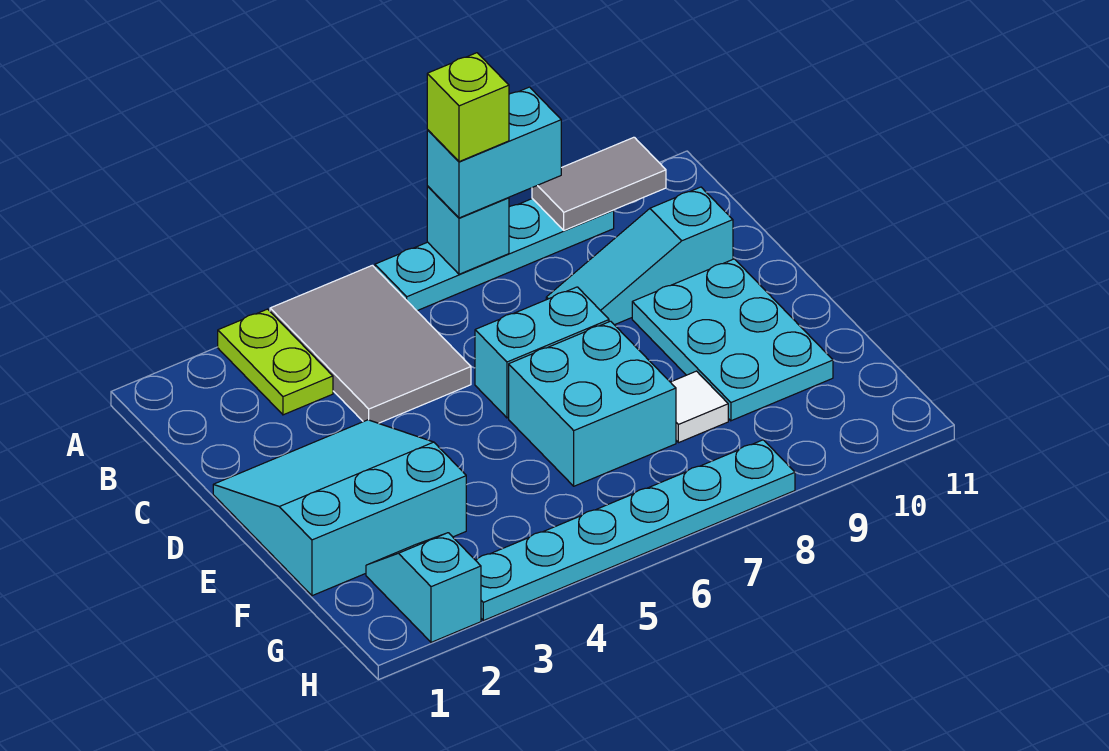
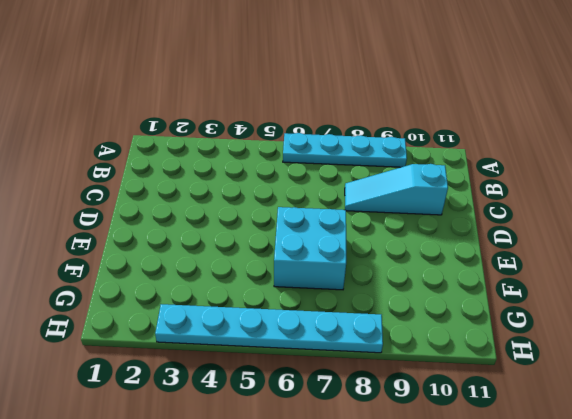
none -> lime plate A3:B3 level 1
none -> grey tile A4:C5 level 1
none -> cyan slope D1:F3 level 1 top F

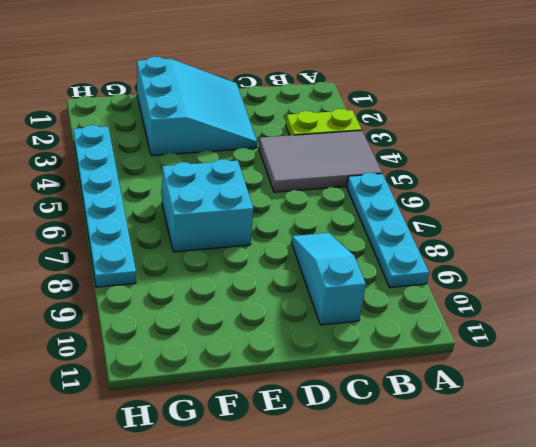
none -> cyan brick D6:D7 level 1
none -> cyan plate D9:F10 level 1
none -> white tile F8 level 1

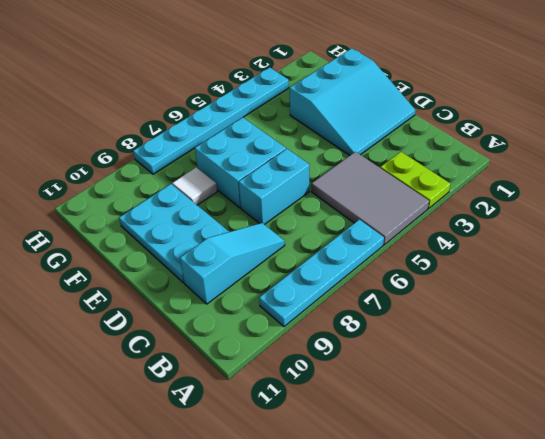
none -> cyan slope G2:H2 level 1 top H
none -> cyan brick A7 level 2
none -> grey tile A9:A10 level 2

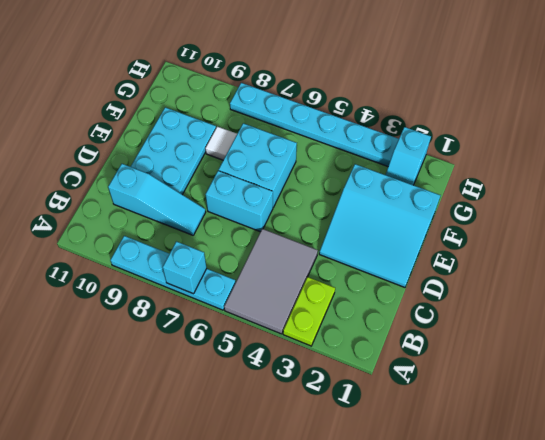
none -> grey tile A9:A10 level 2
none -> cyan brick A7:A8 level 3
none -> lime brick A7 level 4

